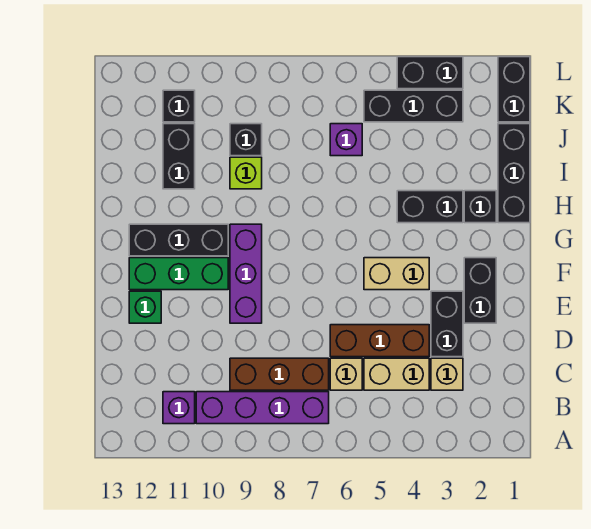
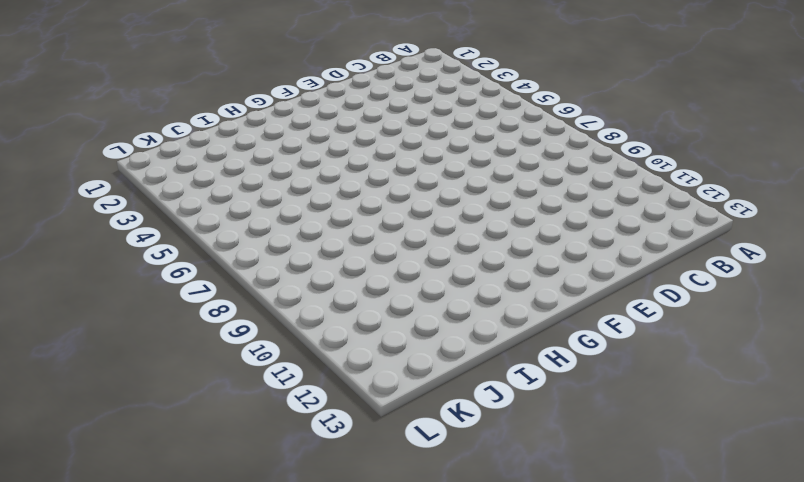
none -> purple brick B7:B10 level 1
none -> purple brick B11 level 1
none -> tan brick C3 level 1

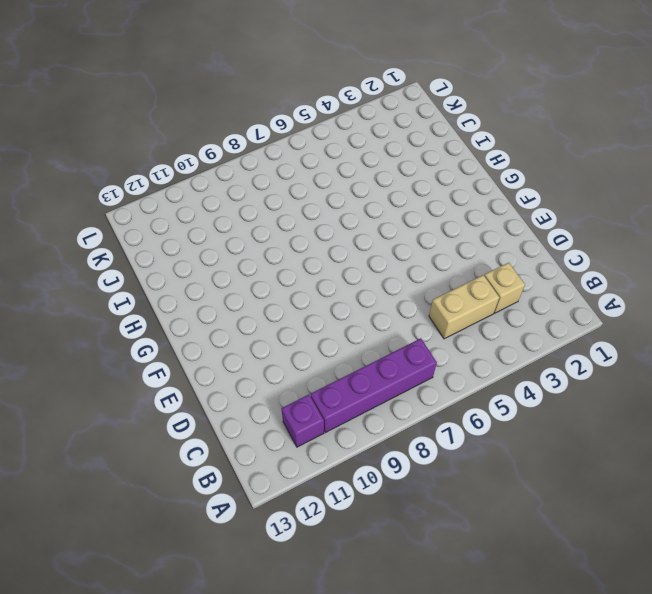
none -> tan brick C6 level 1
none -> brown brick C7:C9 level 1
none -> black brick D3:E3 level 1

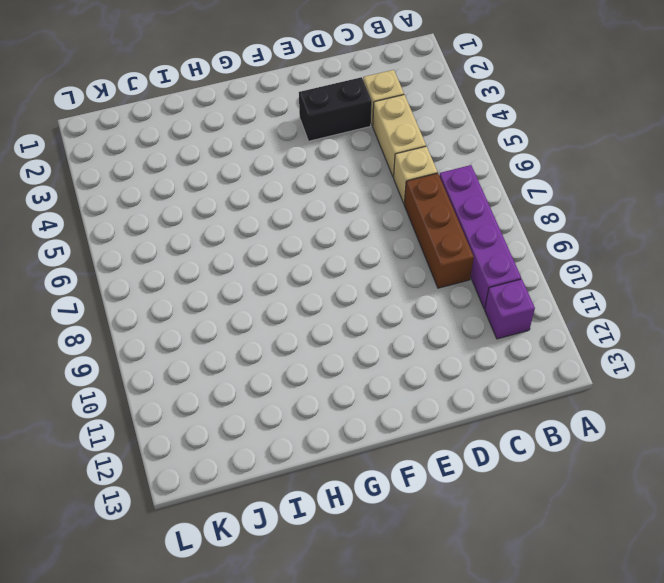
none -> brown brick D4:D6 level 1
none -> black brick E2:F2 level 1
none -> purple brick E9:G9 level 1

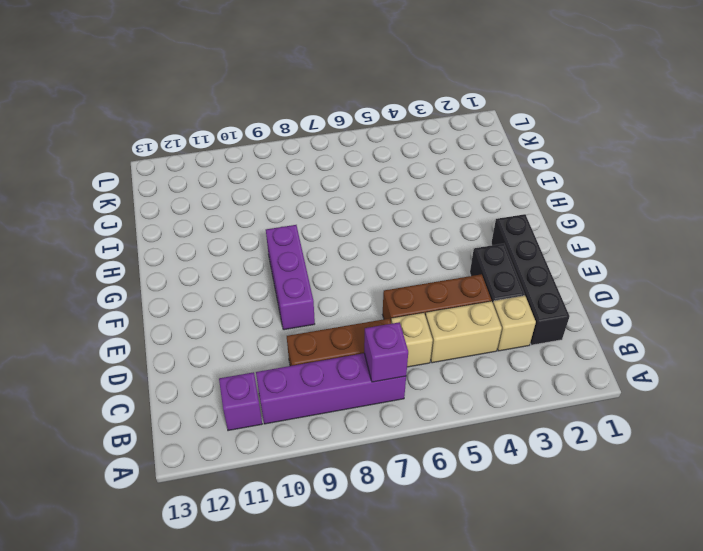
purple brick B7 level 2 -> purple brick J6 level 1
black brick C2:F2 level 1 -> black brick E2:F2 level 1
none -> green brick E12 level 1
none -> tan brick F4:F5 level 1
none -> green brick F10:F12 level 1

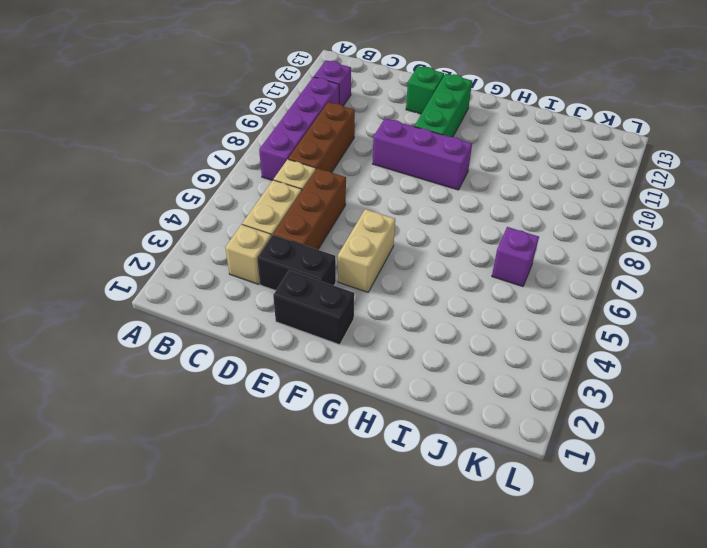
none -> black brick G10:G12 level 1
none -> black brick H1:J1 level 1
none -> black brick H2 level 1

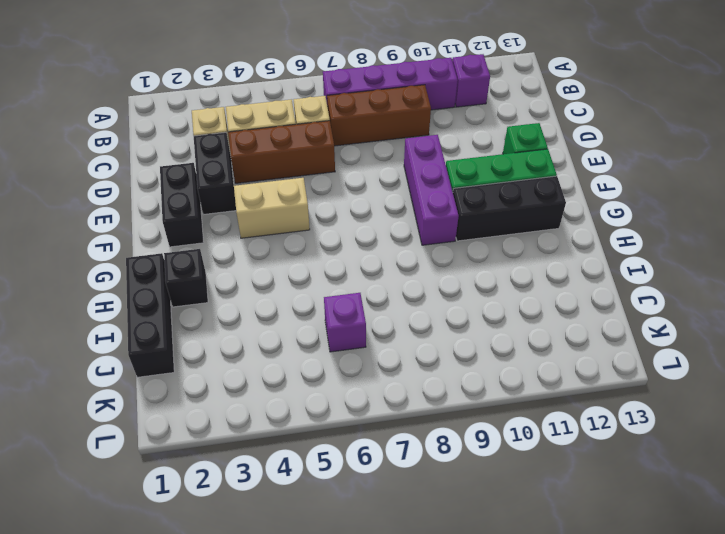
none -> black brick H3:H4 level 1
none -> lime brick I9 level 1
none -> black brick I11:J11 level 1

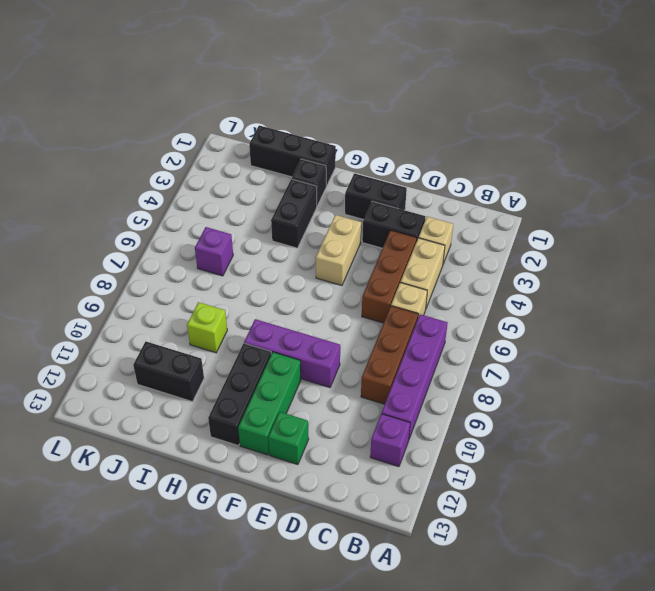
none -> black brick J9 level 1
none -> black brick K1:L1 level 1
none -> black brick K3:K5 level 1

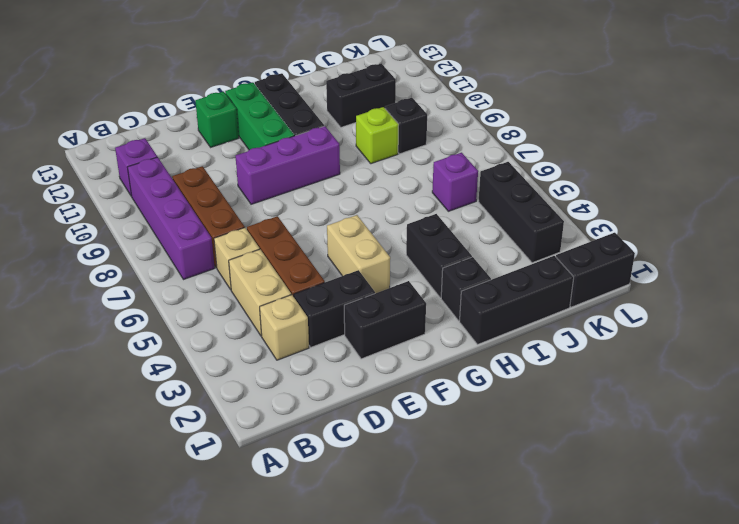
none -> black brick K11 level 1
none -> black brick L3:L4 level 1

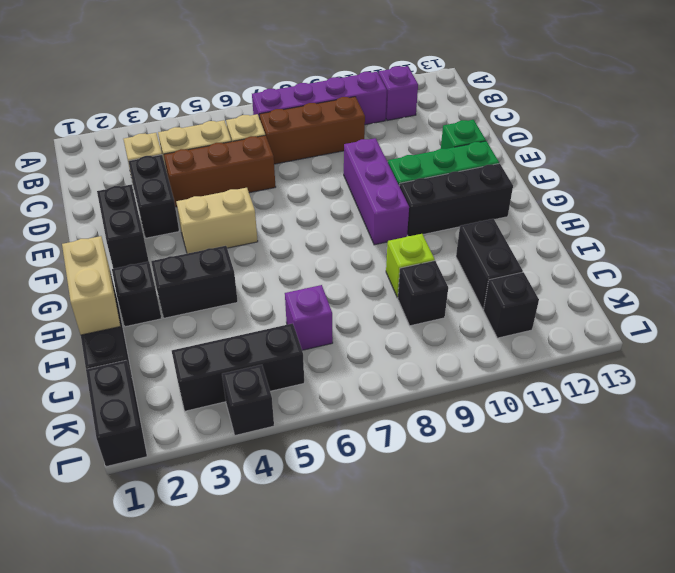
tan brick H1:I1 level 2 -> none
black brick L4 level 1 -> black brick L3:L4 level 1

